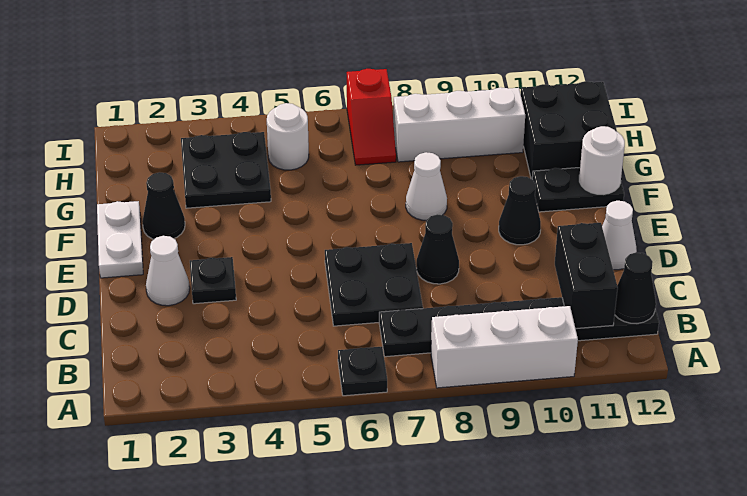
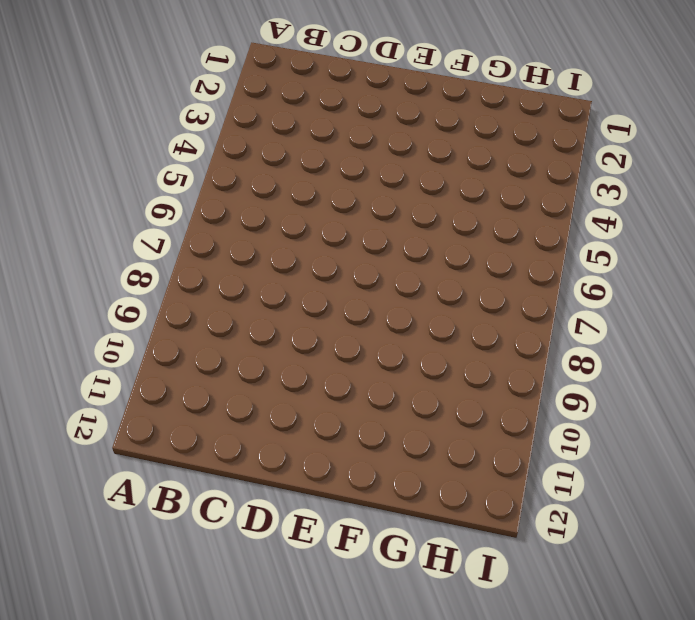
none -> black plate A6 level 1
none -> white brick A8:A10 level 1
none -> black plate B7:B12 level 1

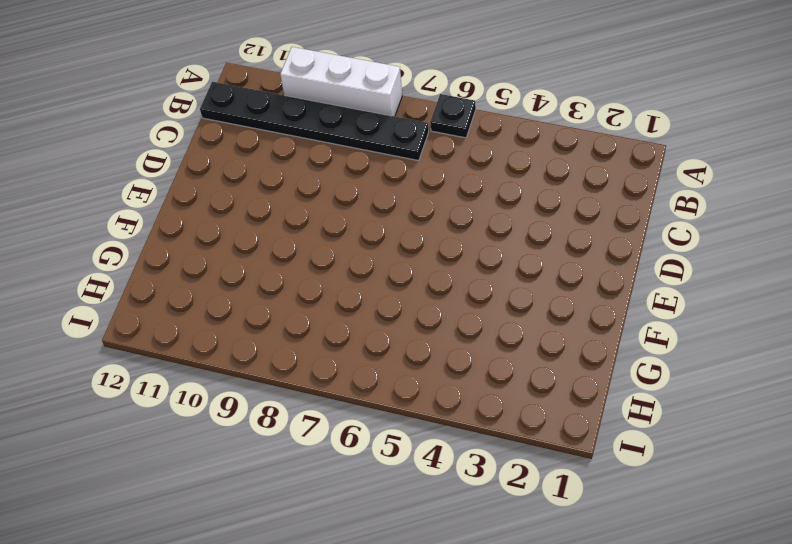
none -> black plate C6:D7 level 1
none -> white cone D2 level 1
none -> black plate D3 level 1

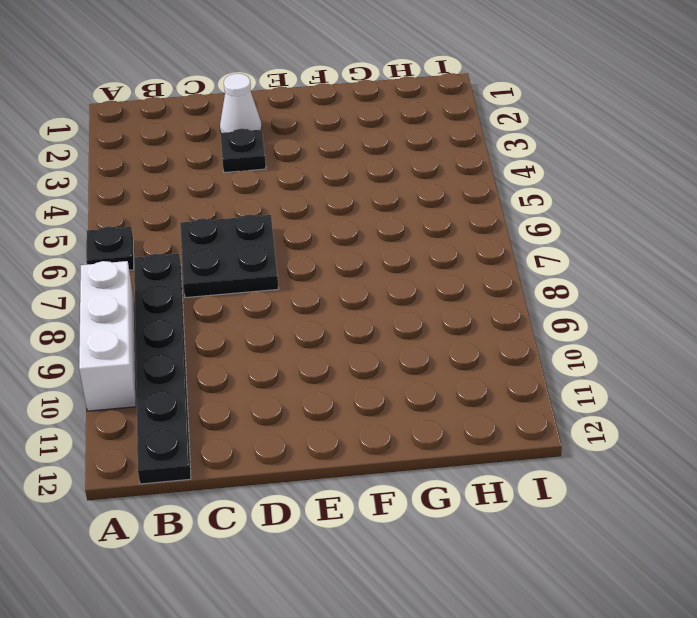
none -> black cone D8 level 1
none -> white cone D12 level 1
none -> white plate E1:F1 level 1

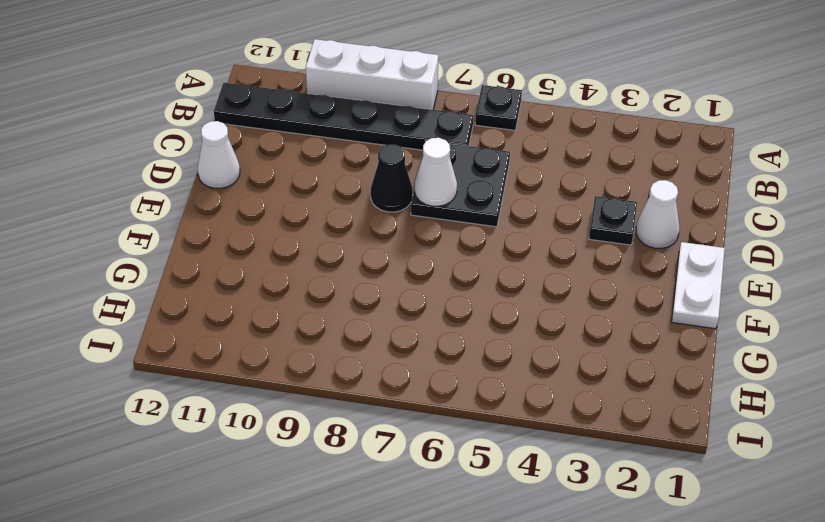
white cone D7 level 2 -> white cone F8 level 1
none -> black cone E10 level 1
none -> black cone F2 level 1
none -> black plate F11:F12 level 1

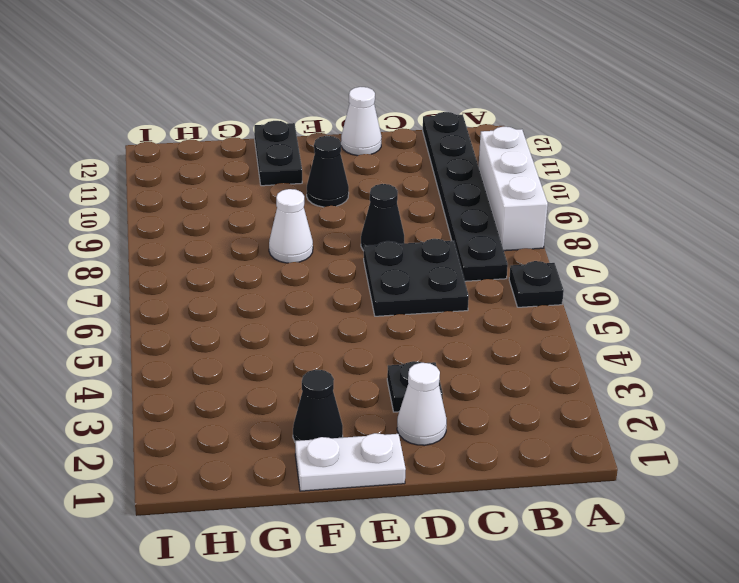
none -> black plate G3:H4 level 1
none -> black brick G11:H12 level 1
none -> white round brick H5 level 1

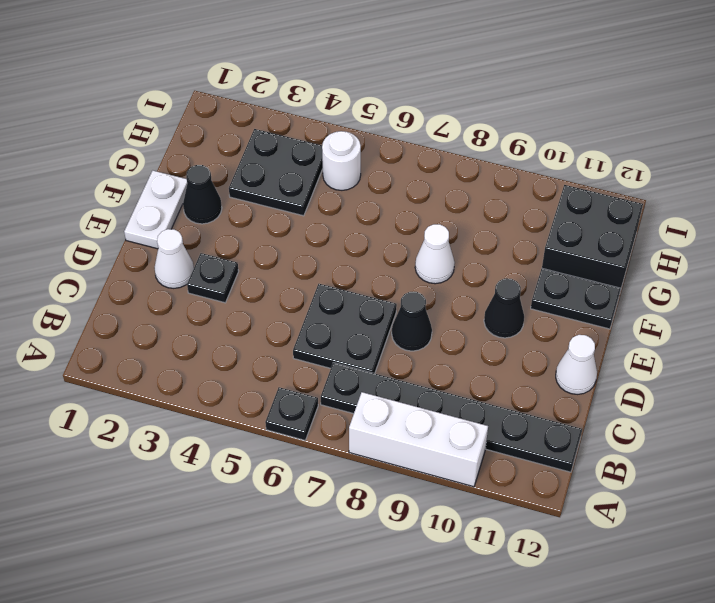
none -> red slope H7:I7 level 1 top I
none -> white brick H8:H10 level 1
none -> black brick B11:C11 level 2

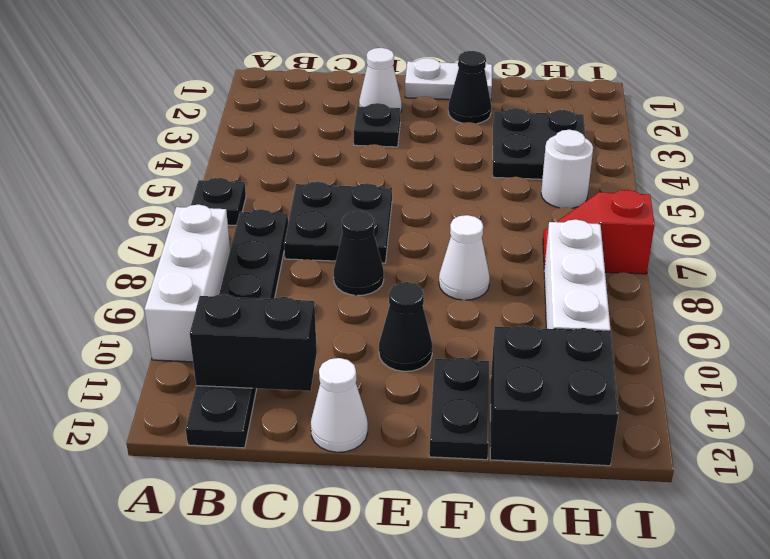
none -> black cone B12 level 2
none -> white round brick F12 level 2

